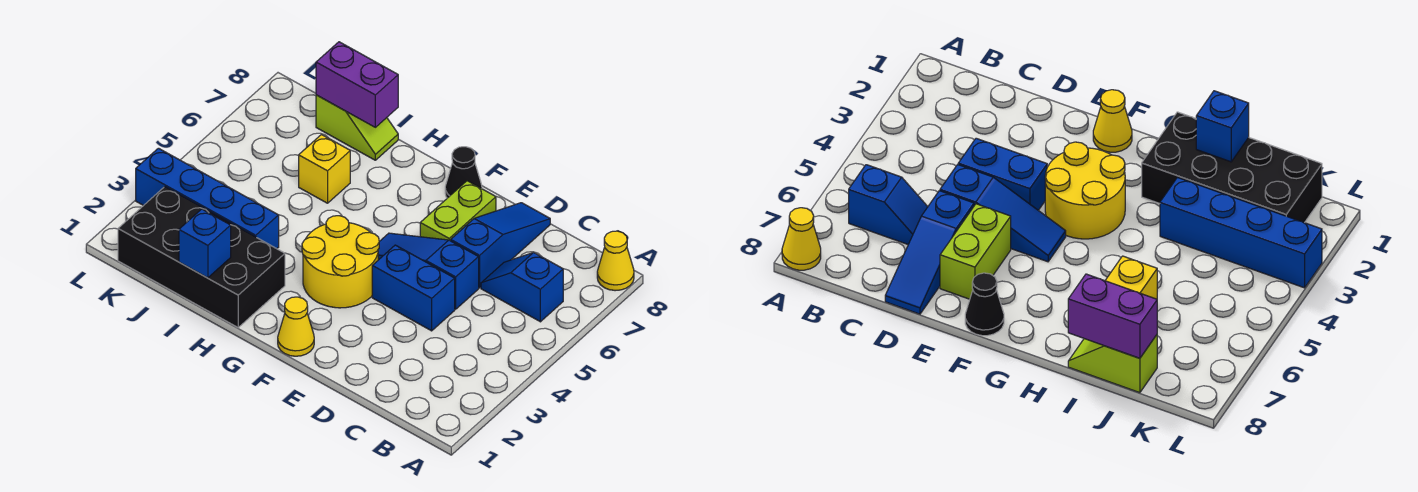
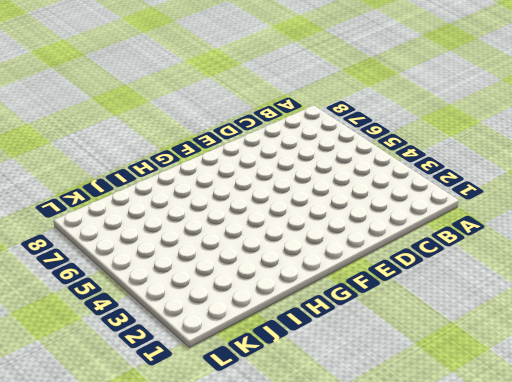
none -> yellow cone A8 level 1
none -> blue slope B6:C6 level 1 top B
none -> blue brick D4:E4 level 1

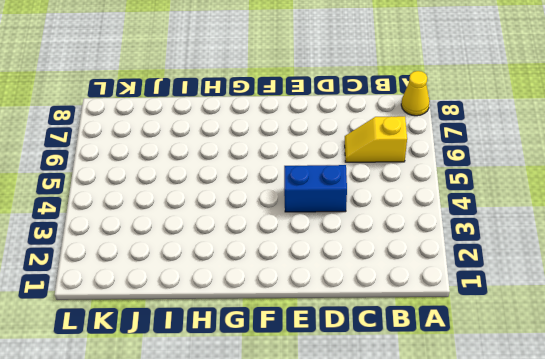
yellow slope B6:C6 level 1 top B -> blue slope B6:C6 level 1 top B
none -> blue slope D5:F5 level 1 top D
none -> blue slope D6:D8 level 1 top 6
none -> lime brick E6:E7 level 1

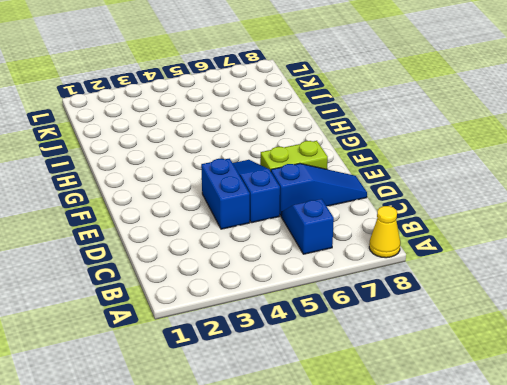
none -> yellow cone F1 level 1
none -> yellow round brick F3:G4 level 1
none -> black cone F8 level 1

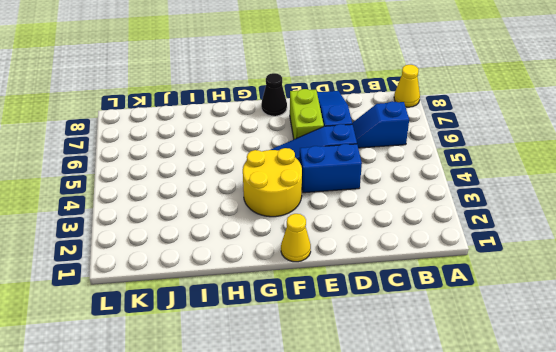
none -> black brick H1:K2 level 1
none -> blue brick I3:L3 level 1
none -> yellow brick I6 level 1

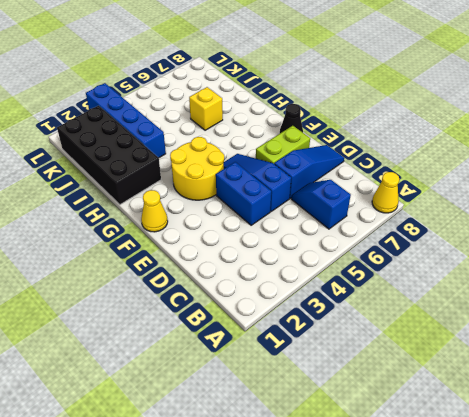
none -> lime slope I8:J8 level 1 top J
none -> blue brick I1 level 2
none -> purple brick I8:J8 level 2

